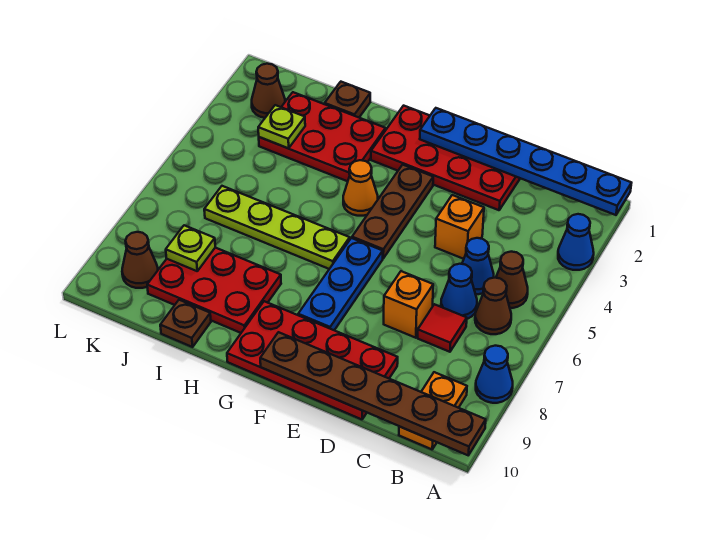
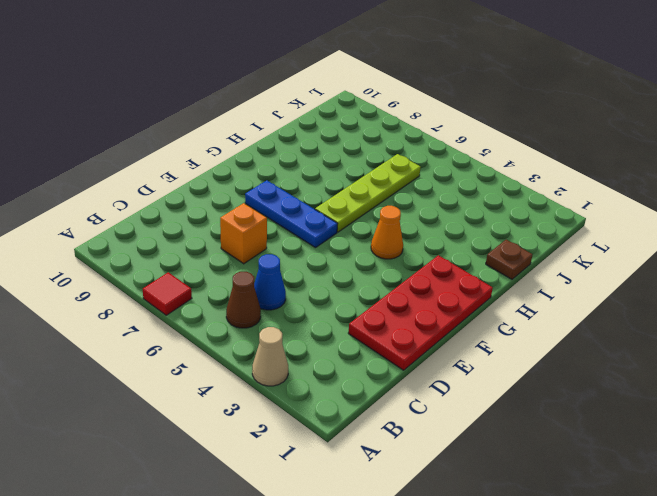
tan cone A3 level 1 -> blue cone A3 level 1
red tile A7 level 1 -> red tile C7 level 1
none -> blue cone A8 level 1
none -> brown cone B6 level 1
none -> orange plate B9:B10 level 1

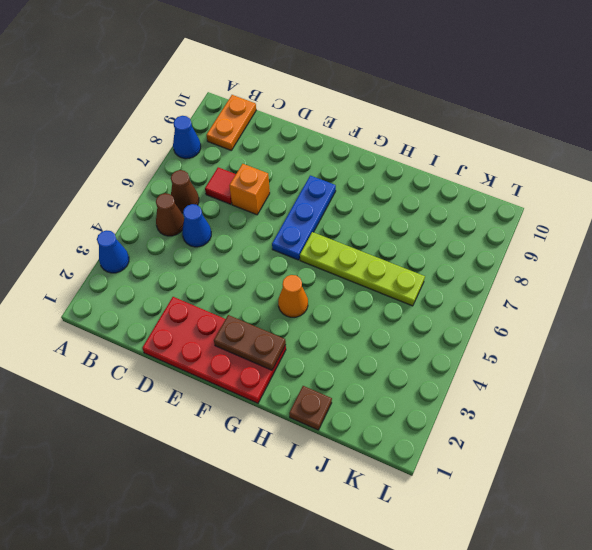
brown plate F2:G2 level 2 -> none
none -> blue cone C6 level 1
none -> orange brick D4 level 1
none -> red plate D9:G10 level 1

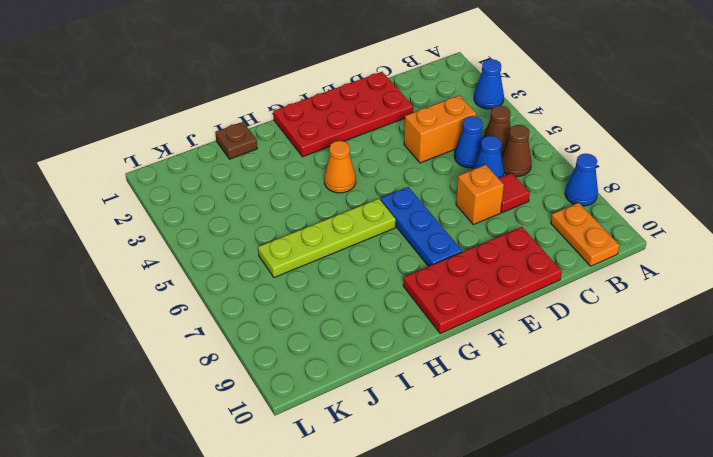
orange brick C4:D4 level 1 -> orange brick D4 level 1
none -> brown plate F3:F5 level 1
none -> red plate H2:J3 level 1
none -> red plate H8:J9 level 1

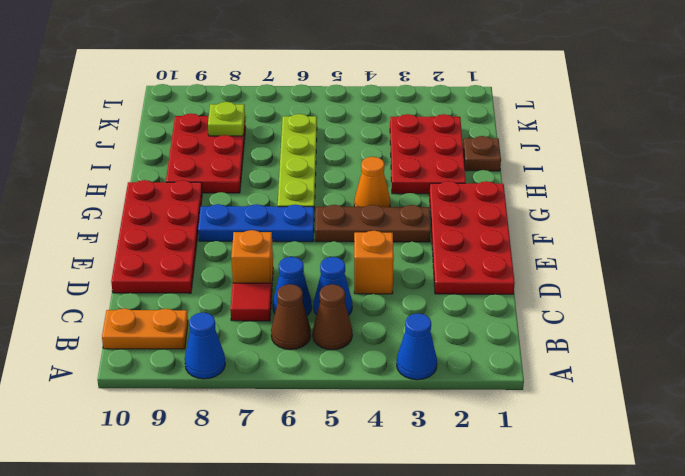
none -> brown plate I10 level 1
none -> brown cone K2 level 1
none -> brown cone K9 level 1

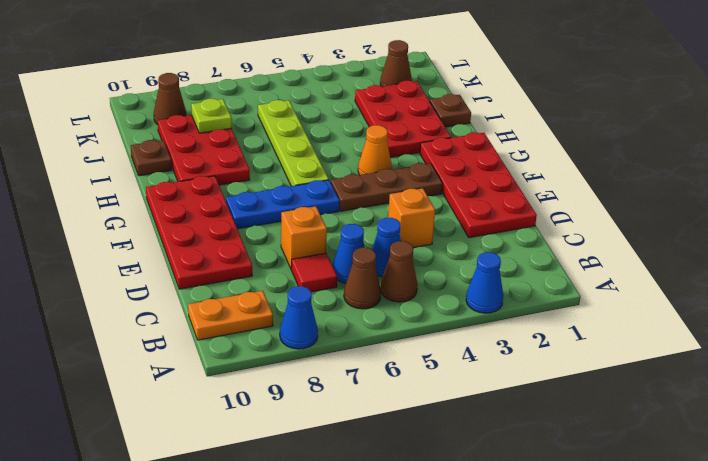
none -> blue plate A1:F1 level 2
none -> brown plate A10:F10 level 2
none -> lime plate J3 level 2

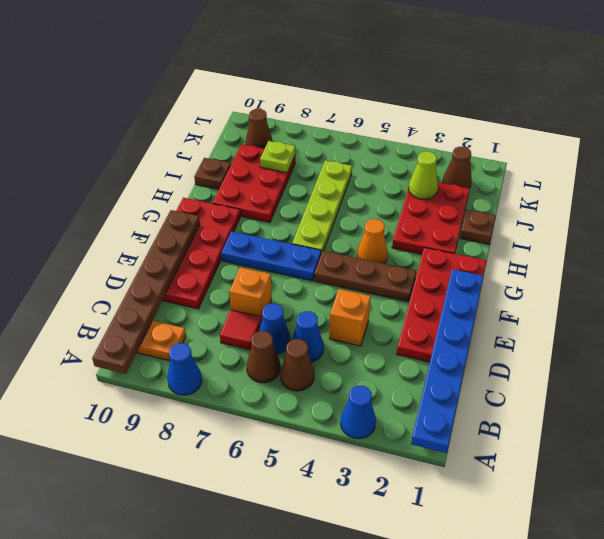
lime cone J3 level 2 -> lime plate J3 level 2

